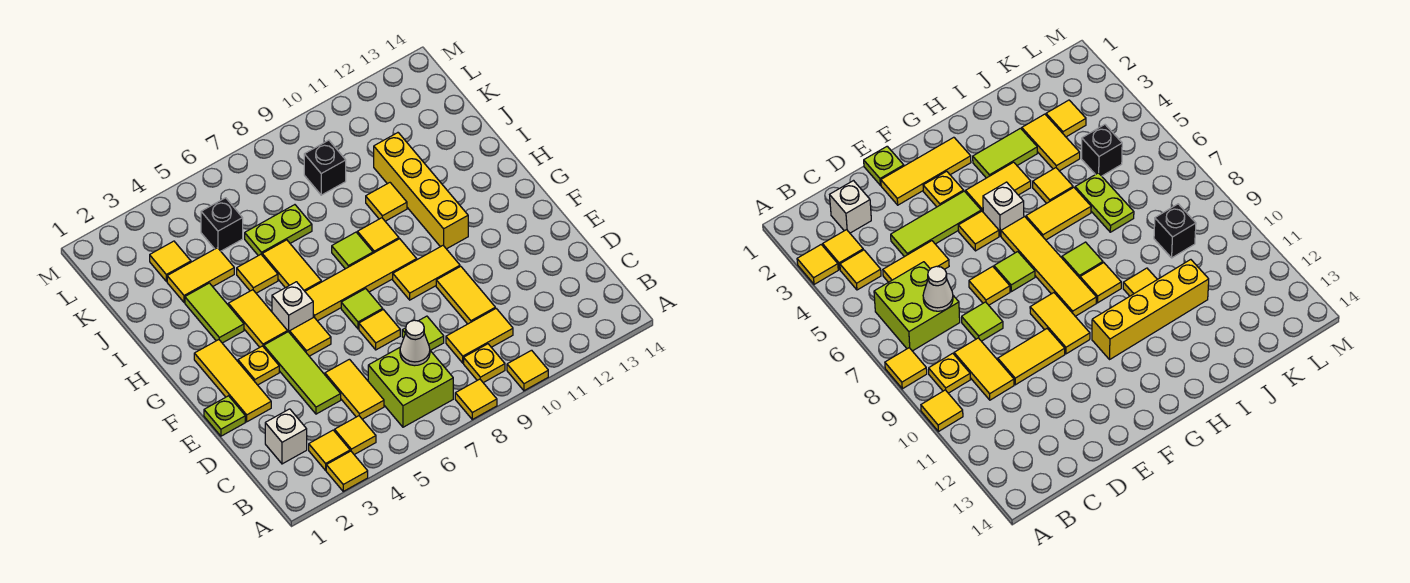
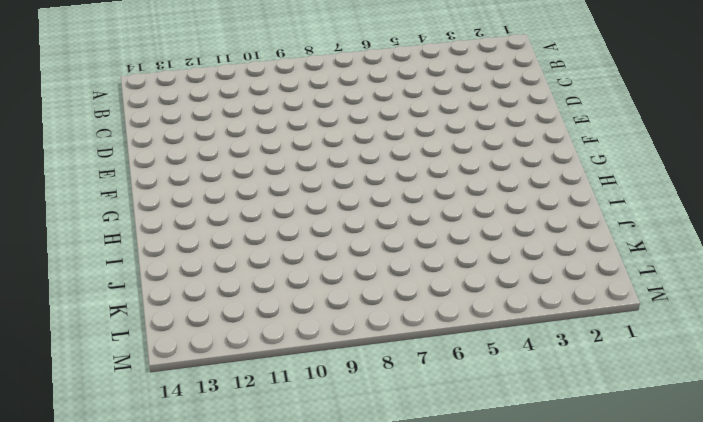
none -> yellow tile A3 level 1
none -> yellow tile A8 level 1
none -> yellow tile A10 level 1
none -> yellow tile B3 level 1

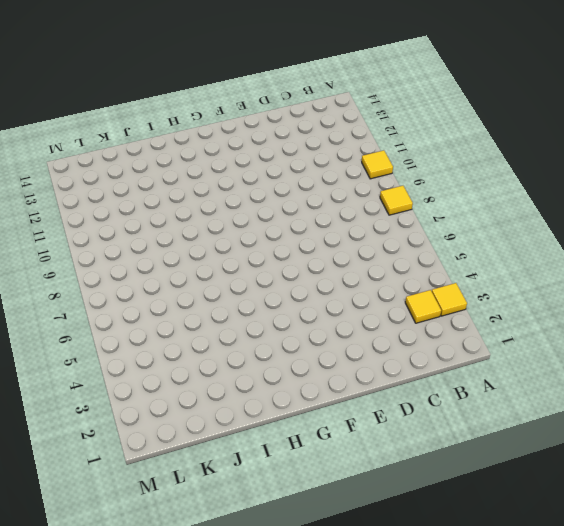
none -> yellow tile B4 level 1
none -> lime brick B6:C7 level 1
none -> yellow plate B9 level 1
none -> white brick C2 level 1

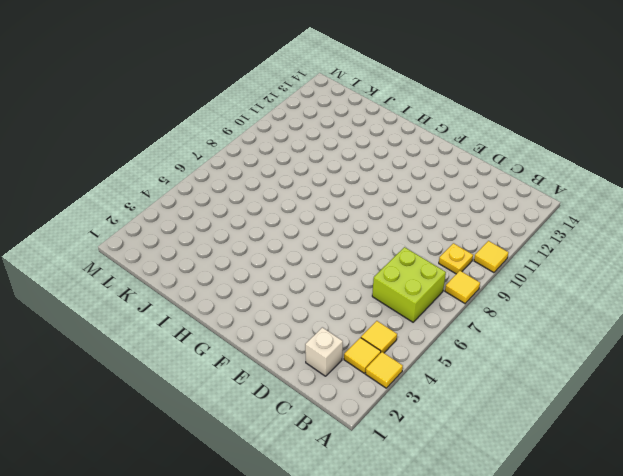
none -> yellow tile C5:D5 level 1
none -> yellow tile C9:C10 level 1
none -> lime tile D4:F4 level 1
none -> lime tile D8 level 1

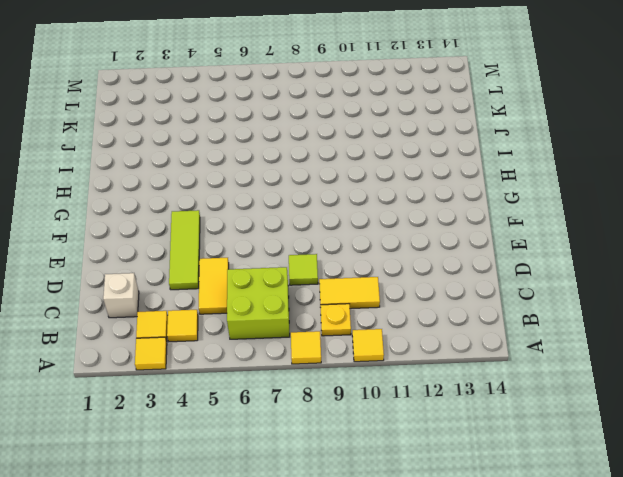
none -> yellow tile D10:E10 level 1
none -> lime plate E1 level 1
none -> yellow tile E2:G2 level 1
none -> yellow tile E7 level 1

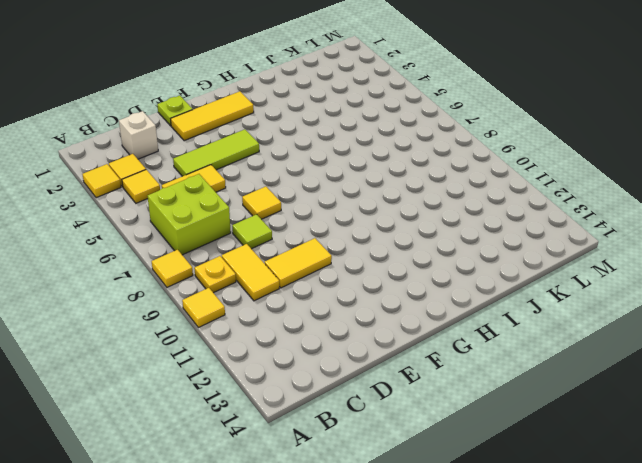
none -> yellow plate F3 level 1
none -> yellow tile F5 level 1
none -> lime tile F7 level 1
none -> yellow tile F9:F10 level 1

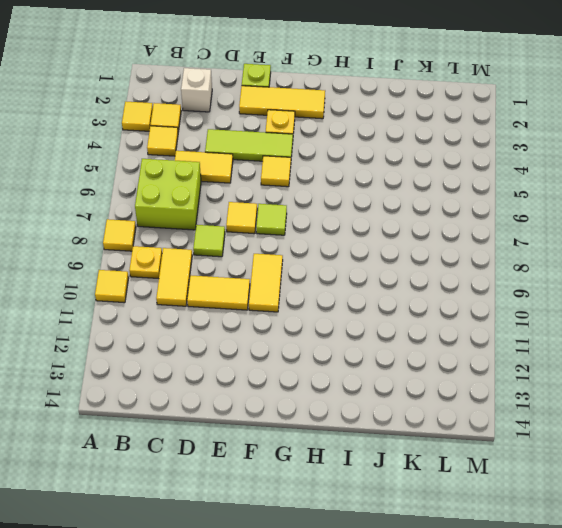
none -> yellow tile G4:H4 level 1
none -> white brick G5 level 1
none -> yellow tile G6:G9 level 1
none -> yellow brick G11:J11 level 1

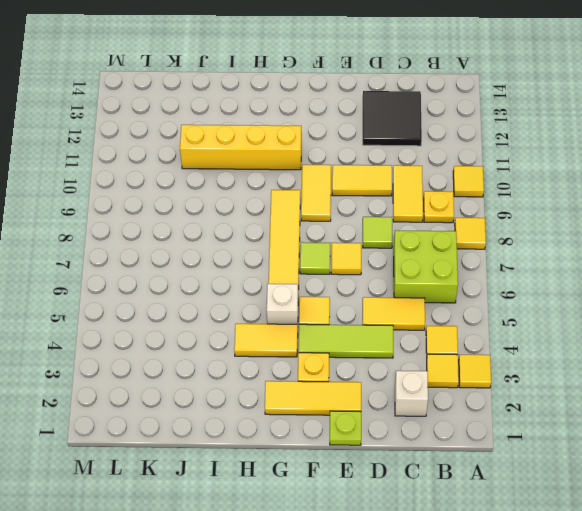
black tile C12:D13 level 1 -> none
none -> lime tile H3:I3 level 1
none -> yellow tile H6:I6 level 1
none -> lime tile H8 level 1
none -> yellow tile H9 level 1

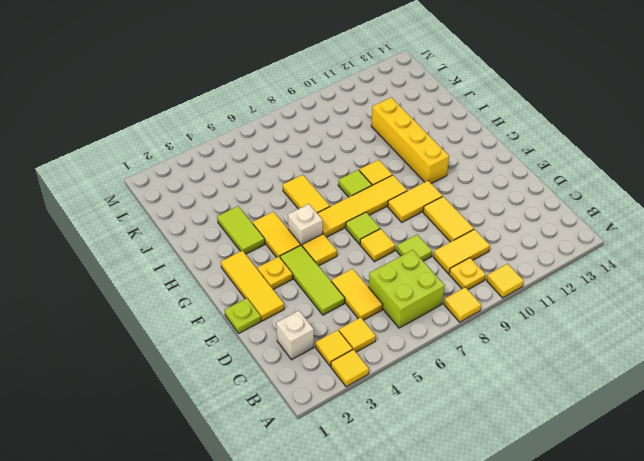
none -> yellow tile I5 level 1
none -> yellow tile I10 level 1
none -> yellow tile J3:J4 level 1
none -> lime plate J6:J7 level 1

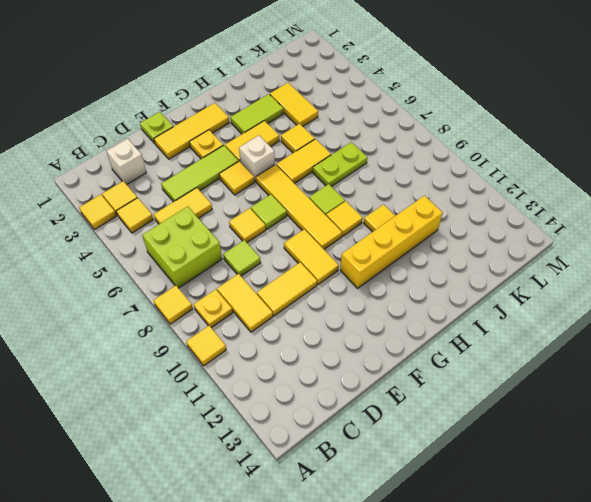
lime plate I7:J7 level 1 -> lime plate J6:J7 level 1
none -> yellow tile K3 level 1
none -> black brick K5 level 1
none -> black brick K9 level 1
none -> white cone C7 level 2

